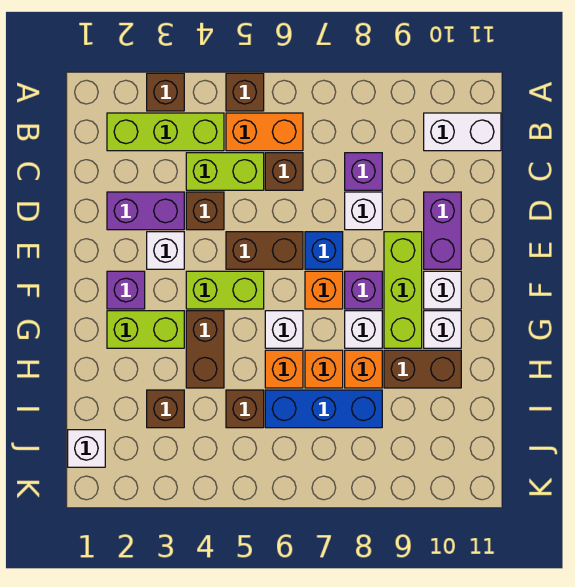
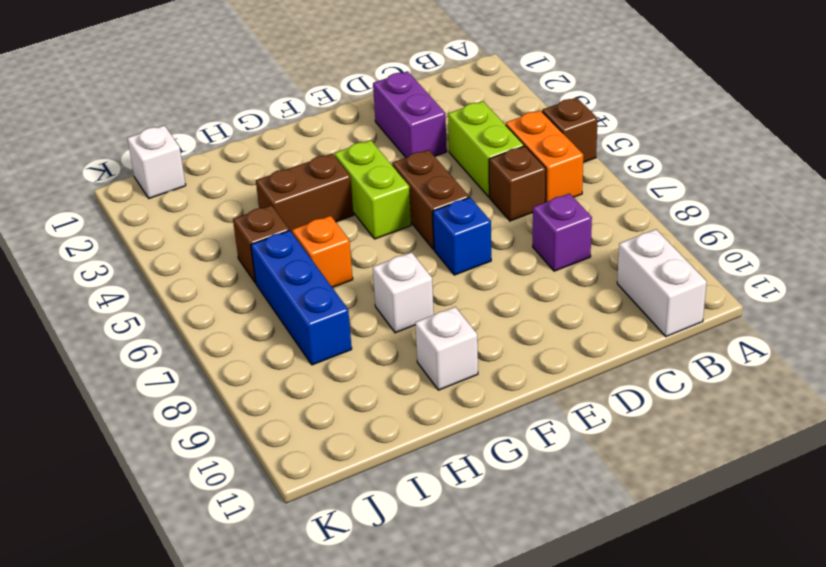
none -> brown brick A3 level 1
none -> lime brick B2:B4 level 1
none -> brown brick D4 level 1
none -> white brick D8 level 1

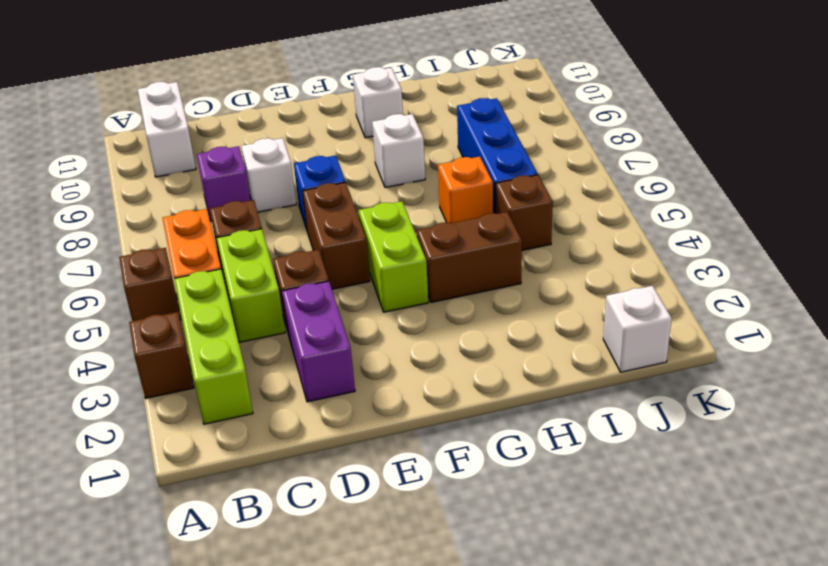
none -> purple brick D10:E10 level 1
none -> white brick E3 level 1
none -> lime brick E9:G9 level 1
none -> purple brick F2 level 1

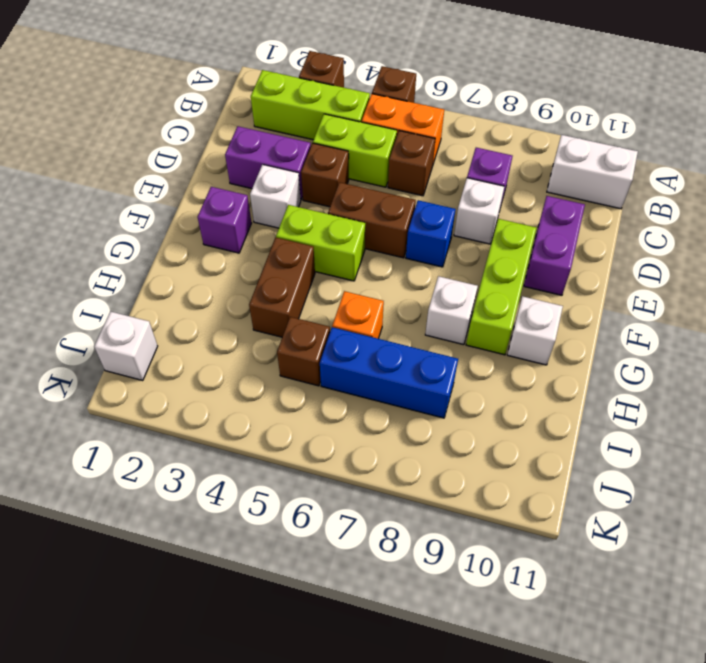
none -> orange brick F7 level 1
none -> purple brick F8 level 1
none -> white brick F10 level 1
none -> lime brick G2:G3 level 1

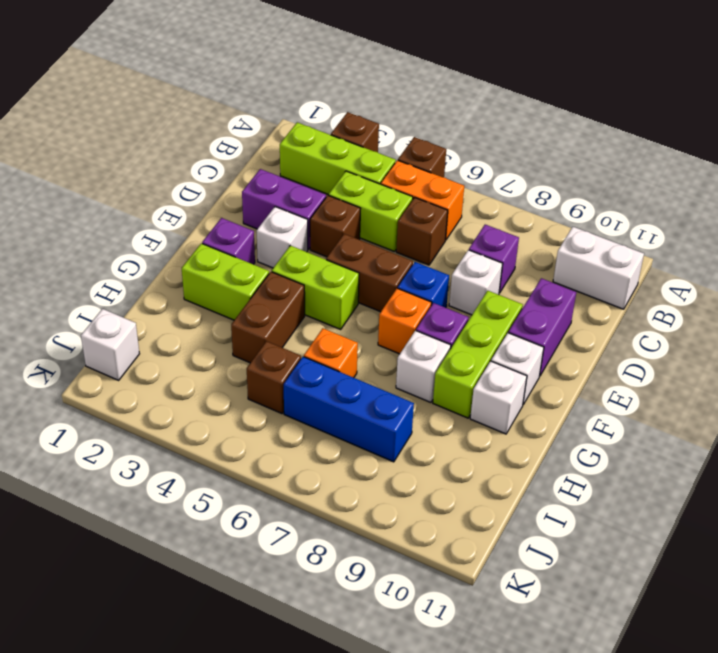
none -> white brick G6 level 1
none -> orange brick H7 level 1
none -> orange brick H8 level 1
none -> brown brick H9:H10 level 1

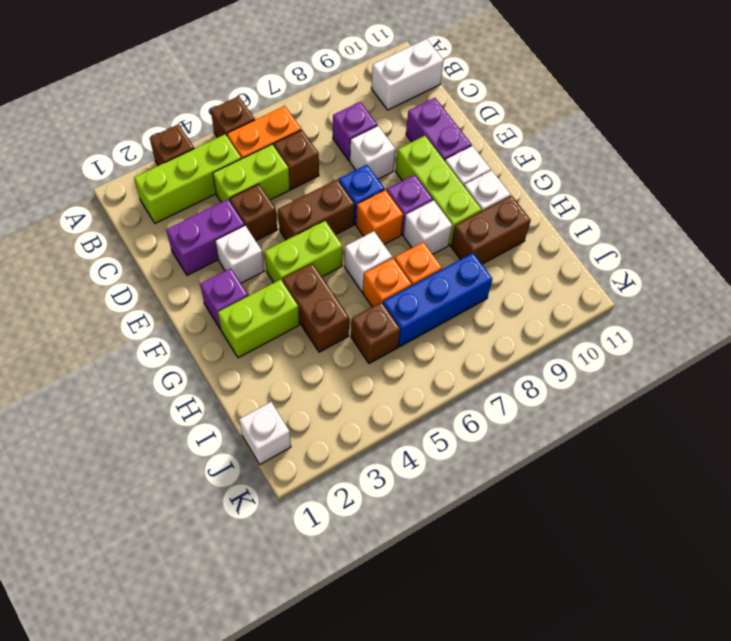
none -> orange brick H8 level 1
none -> brown brick I3 level 1

